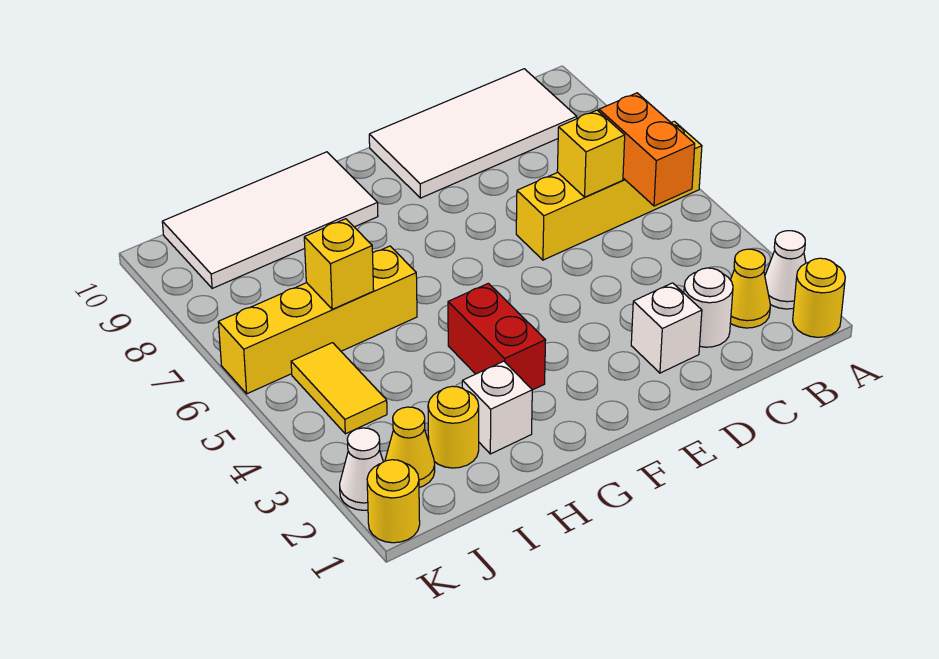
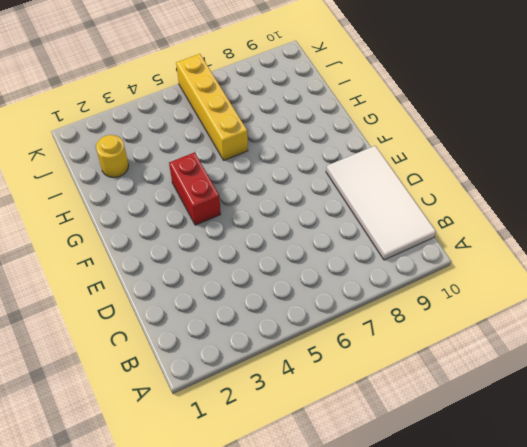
red brick F4:G4 level 1 -> red brick G3:G4 level 1
none -> yellow round brick A1 level 1
none -> white cone A2 level 1
none -> yellow brick A6:D6 level 1

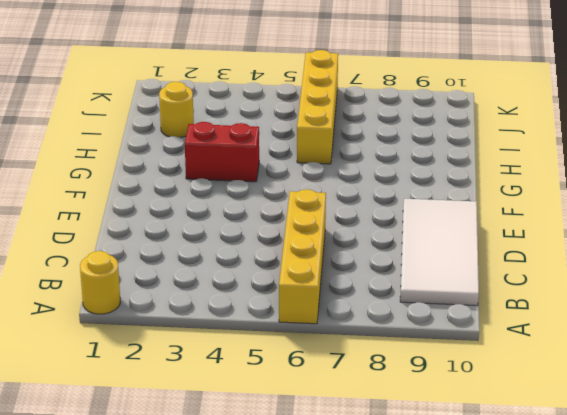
none -> white cone A2 level 1
none -> yellow cone B2 level 1
none -> white round brick C2 level 1

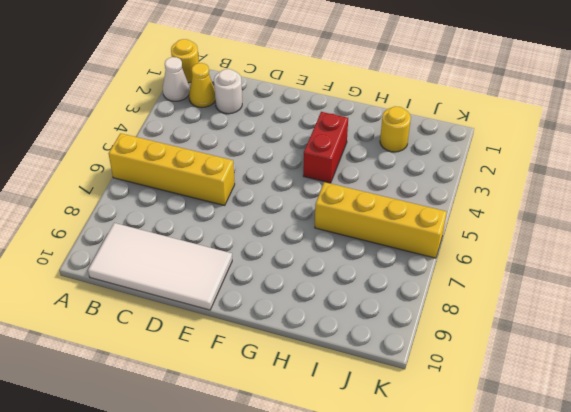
none -> white brick D2 level 1
none -> white tile G9:J10 level 1
none -> white brick H2 level 1

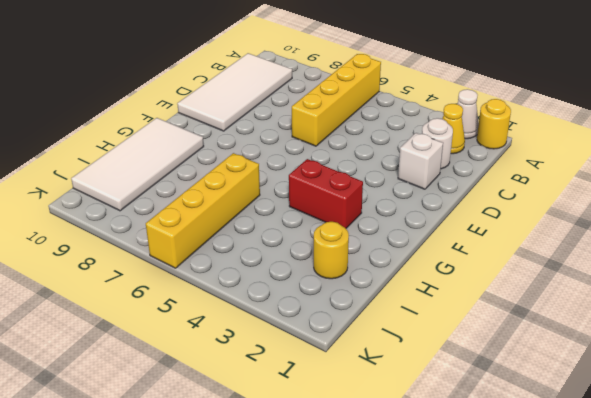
none -> white brick H2 level 1
none -> yellow cone J2 level 1
none -> yellow tile J4:J5 level 1

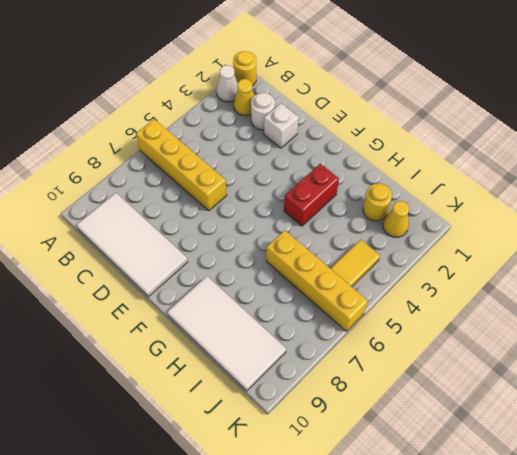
none -> white brick H2 level 1
none -> yellow round brick K1 level 1
none -> white cone K2 level 1

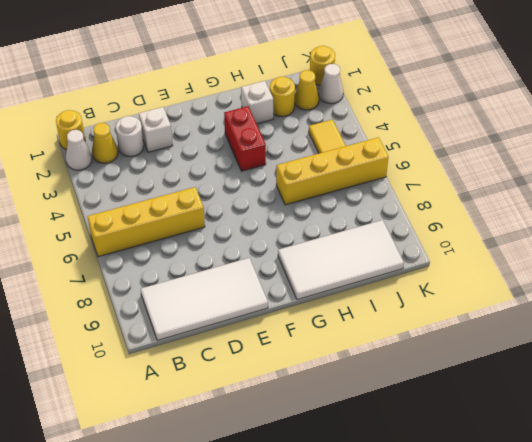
none -> orange brick B5:B6 level 2
none -> yellow brick C6 level 2
none -> yellow brick I6 level 2

